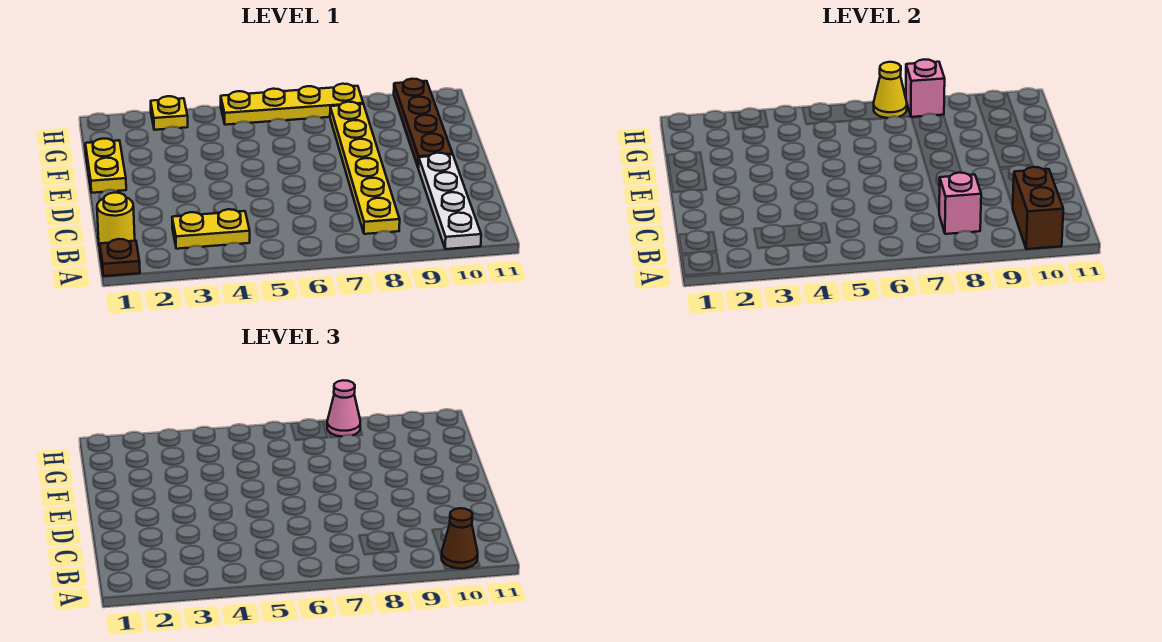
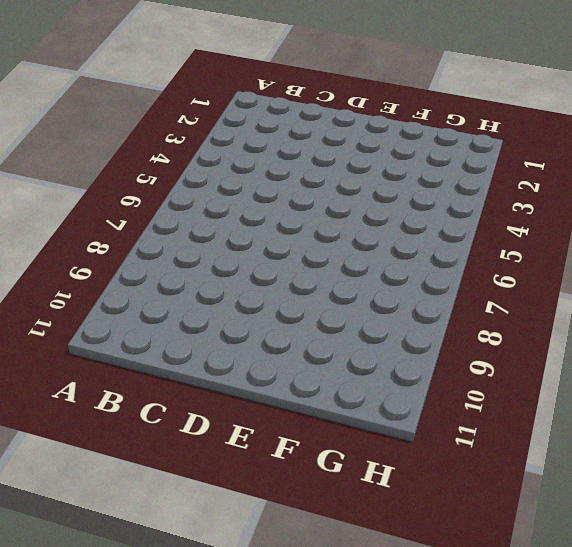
none -> brown plate A1 level 1
none -> white plate A10:D10 level 1
none -> yellow round brick B1 level 1

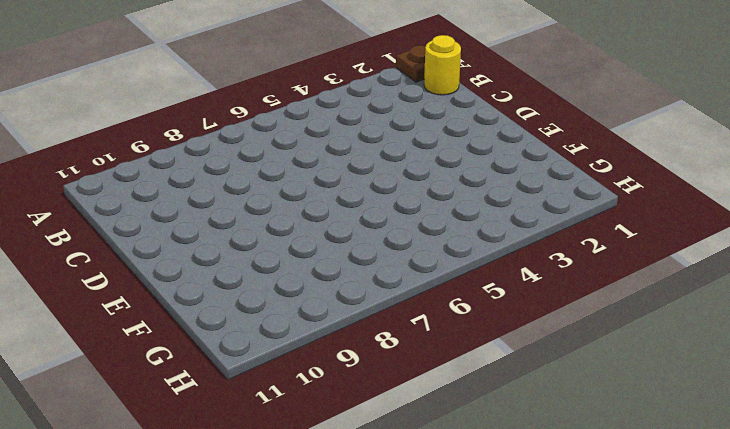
none -> white plate A10:D10 level 1
none -> yellow plate B3:B4 level 1
none -> yellow plate B8:G8 level 1

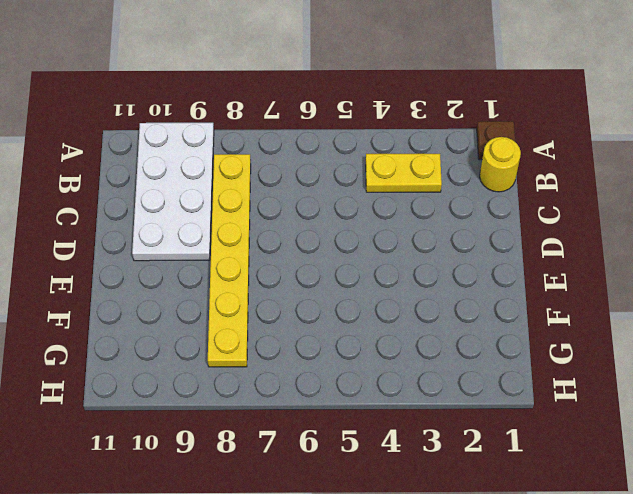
white plate A9:D10 level 1 -> white plate A10:D10 level 1
none -> yellow plate E1:F1 level 1
none -> brown plate E10:H10 level 1
none -> yellow plate H3 level 1

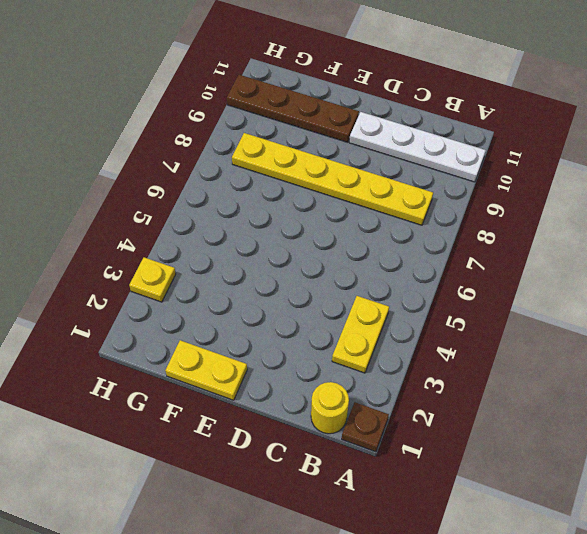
none -> yellow plate H5:H8 level 1
none -> brown brick A10:B10 level 2
none -> pink brick B8 level 2

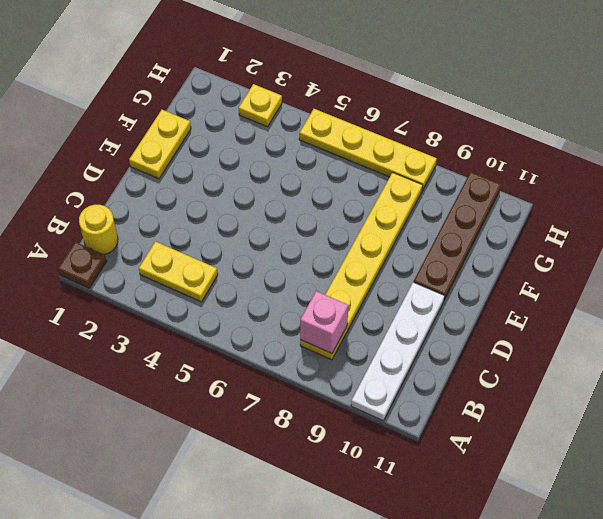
none -> brown brick A10:B10 level 2
none -> yellow cone H7 level 2
none -> pink brick H8 level 2

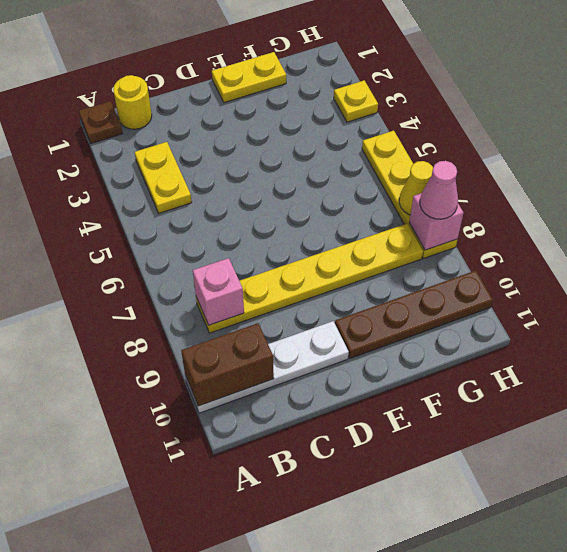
none -> brown cone A10 level 3

